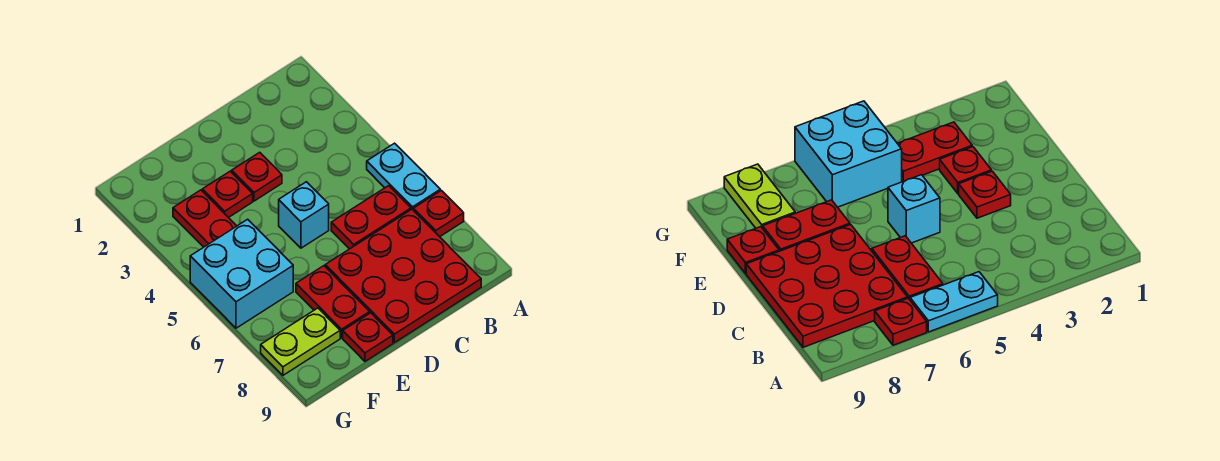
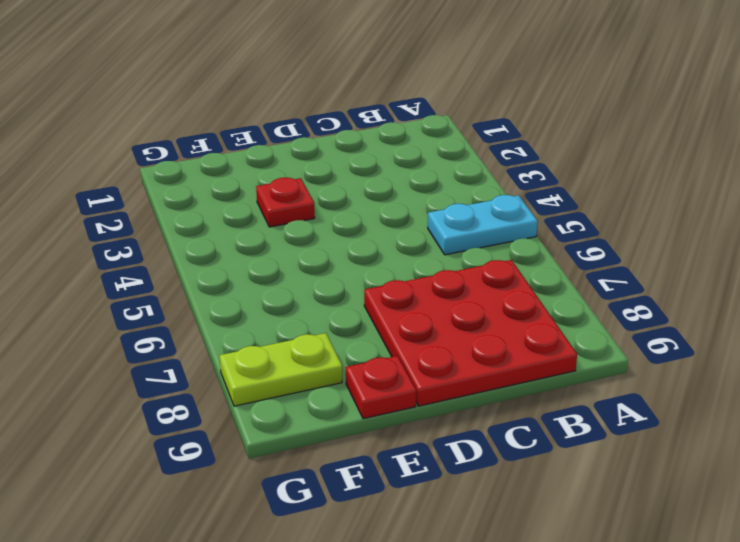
cyan plate A5:B5 level 1 -> cyan plate A5:A6 level 1
none -> red plate A7 level 1
none -> red plate B6:C6 level 1
none -> red plate D3 level 1

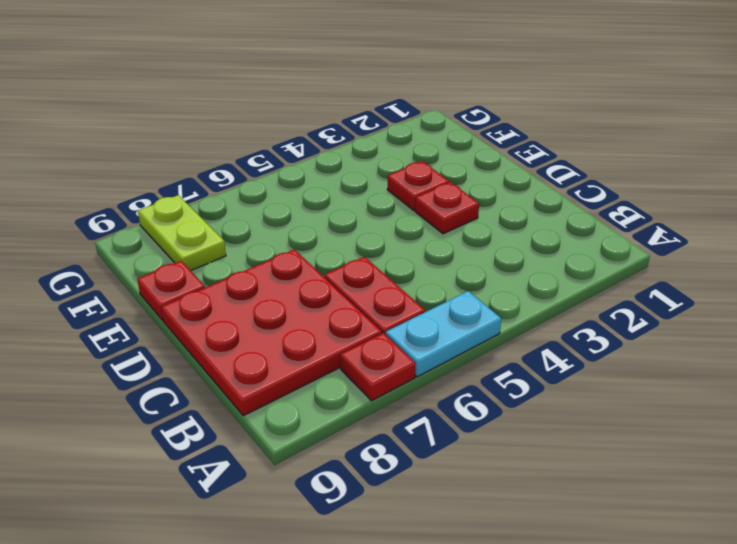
none -> cyan brick D5 level 1
none -> red plate E7:E8 level 1
none -> red plate F3:F4 level 1

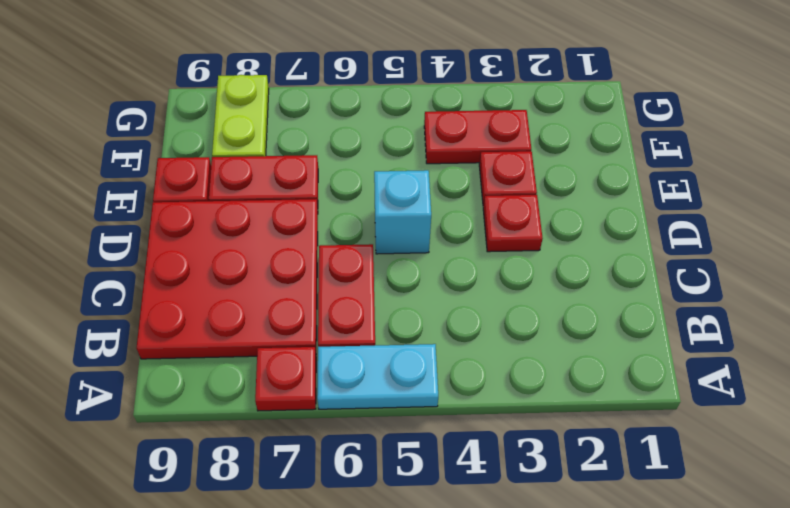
none -> cyan brick F5:G6 level 1

